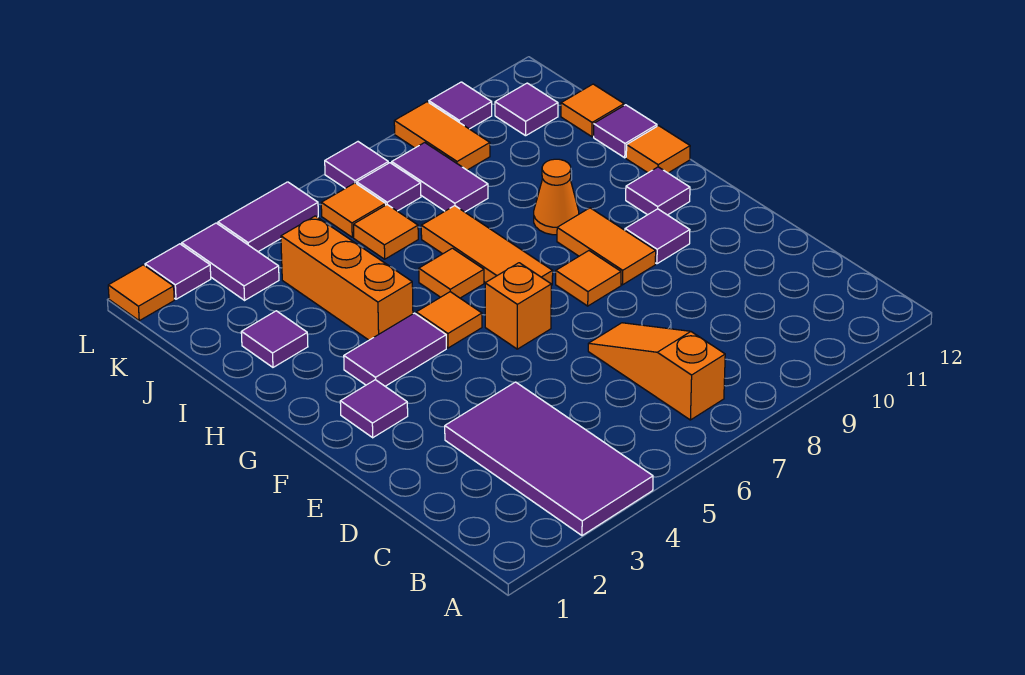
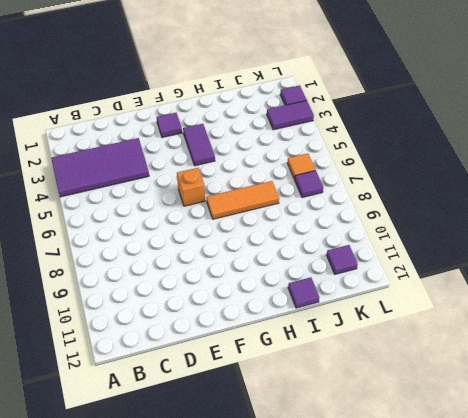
none -> orange slope B7:D7 level 1 top B
none -> orange tile F8 level 1
none -> orange tile F9:G9 level 1
none -> purple tile F10 level 1

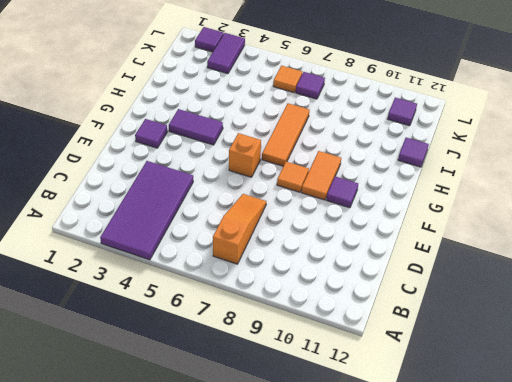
none -> orange tile G5 level 1
none -> purple tile G11 level 1
none -> orange brick H4:J4 level 1
none -> orange tile H6 level 1

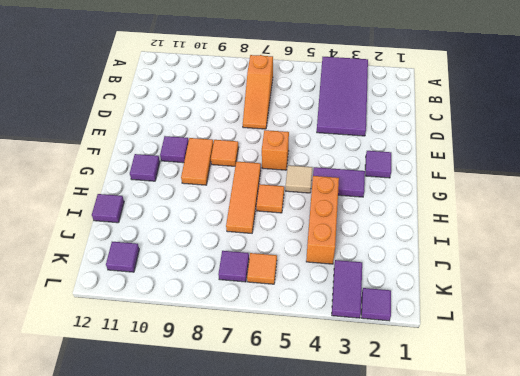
tan tile G5 level 1 -> orange tile G5 level 1
none -> orange cone H9 level 1
none -> orange tile H12 level 1
none -> purple tile I2 level 1
none -> orange tile J6 level 1

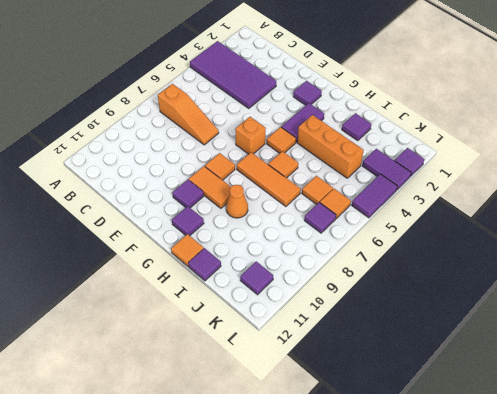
none -> purple tile J8:K8 level 1
none -> orange tile J12 level 1
none -> orange tile K9:L9 level 1
none -> orange tile L1 level 1

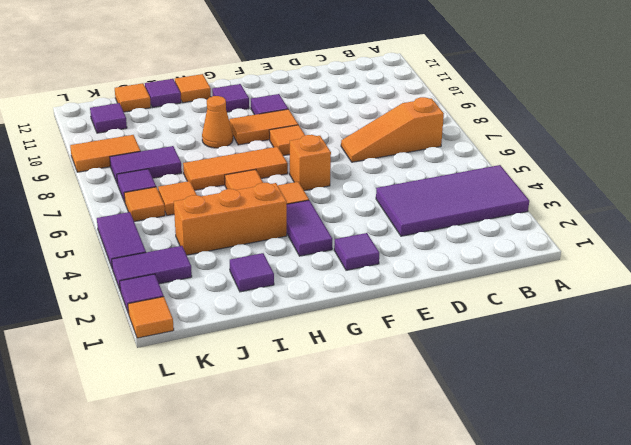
none -> purple tile L7 level 1
none -> purple tile L10 level 1

